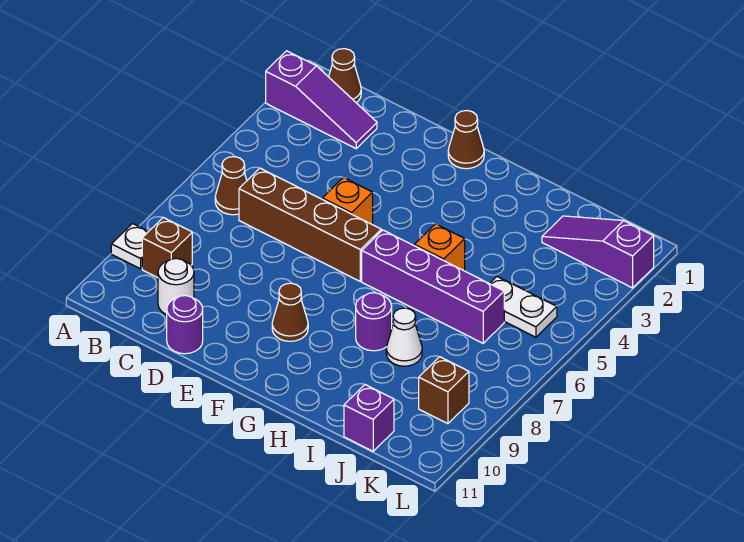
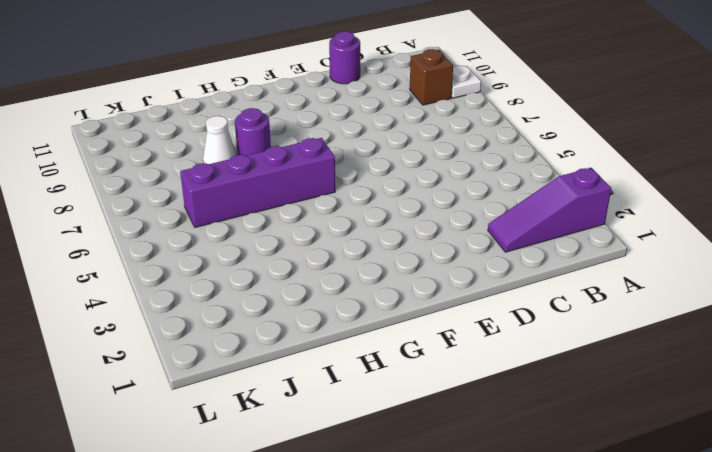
none -> brown cone B1 level 1
none -> brown cone B6 level 1
none -> brown brick C6:F6 level 1

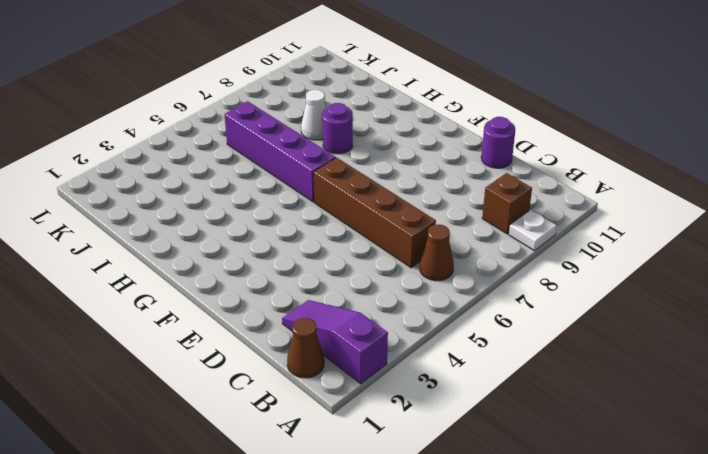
none -> white round brick C10 level 1
none -> orange brick E5 level 1
none -> brown cone F1 level 1

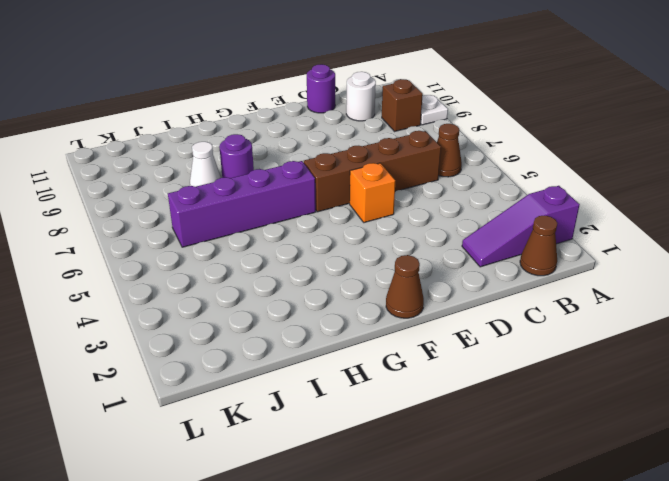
none -> brown cone F9 level 1
none -> orange brick H5 level 1
none -> purple slope J2:L2 level 1 top L

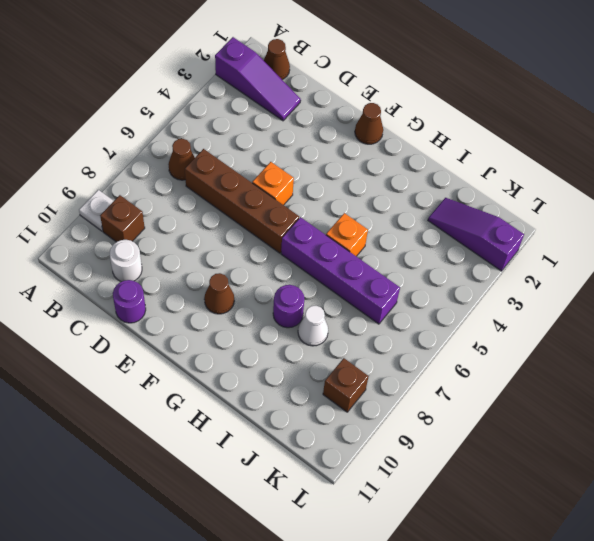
none -> white plate J5:K5 level 1
none -> purple brick J11 level 1

